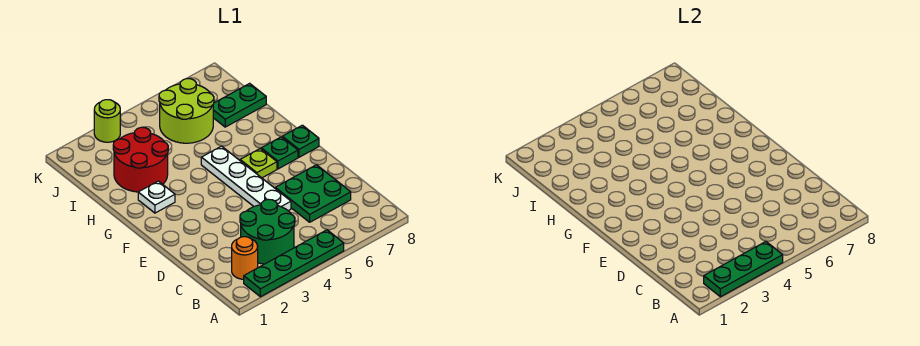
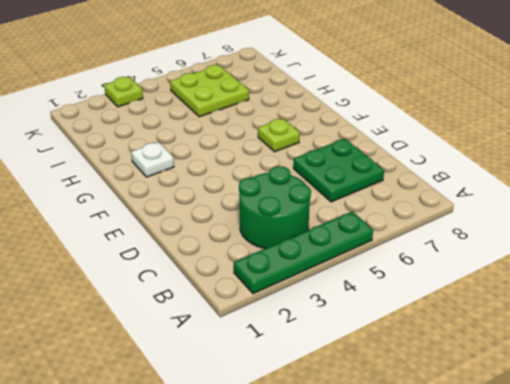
lime plate I5:J6 level 1 -> lime round brick I5:J6 level 1
lime plate K3 level 1 -> lime round brick K3 level 1
none -> orange round brick B2 level 1
none -> white plate D5:G5 level 1
none -> green plate F7 level 1

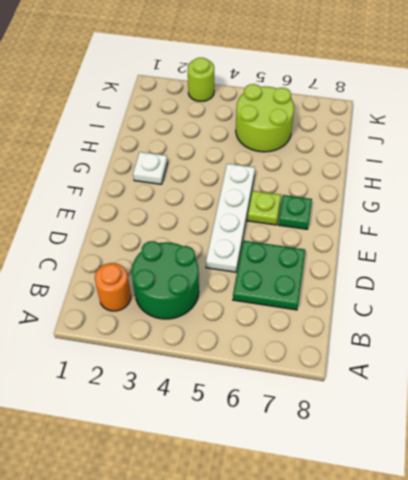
none -> green plate A2:A5 level 1
none -> green plate F8 level 1
none -> red round brick H2:I3 level 1

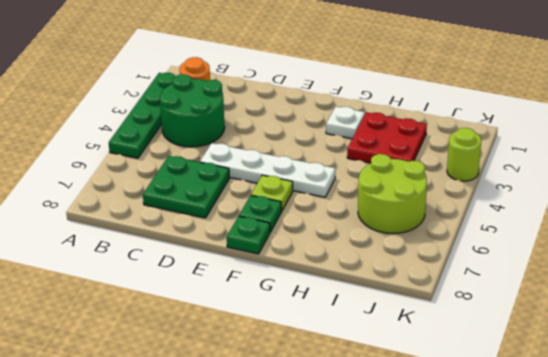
red plate H2:I3 level 1 -> red round brick H2:I3 level 1
none -> green plate I7:I8 level 1
none -> green plate A2:A4 level 2

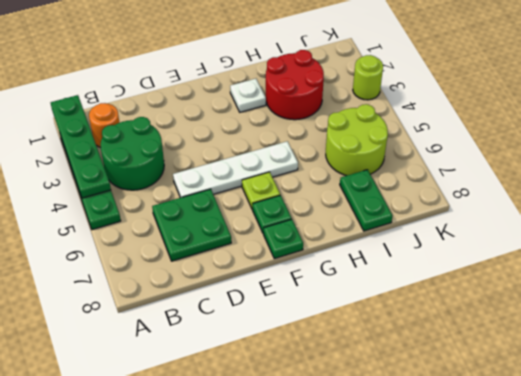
green plate A1:A4 level 2 -> green plate A2:A4 level 2

